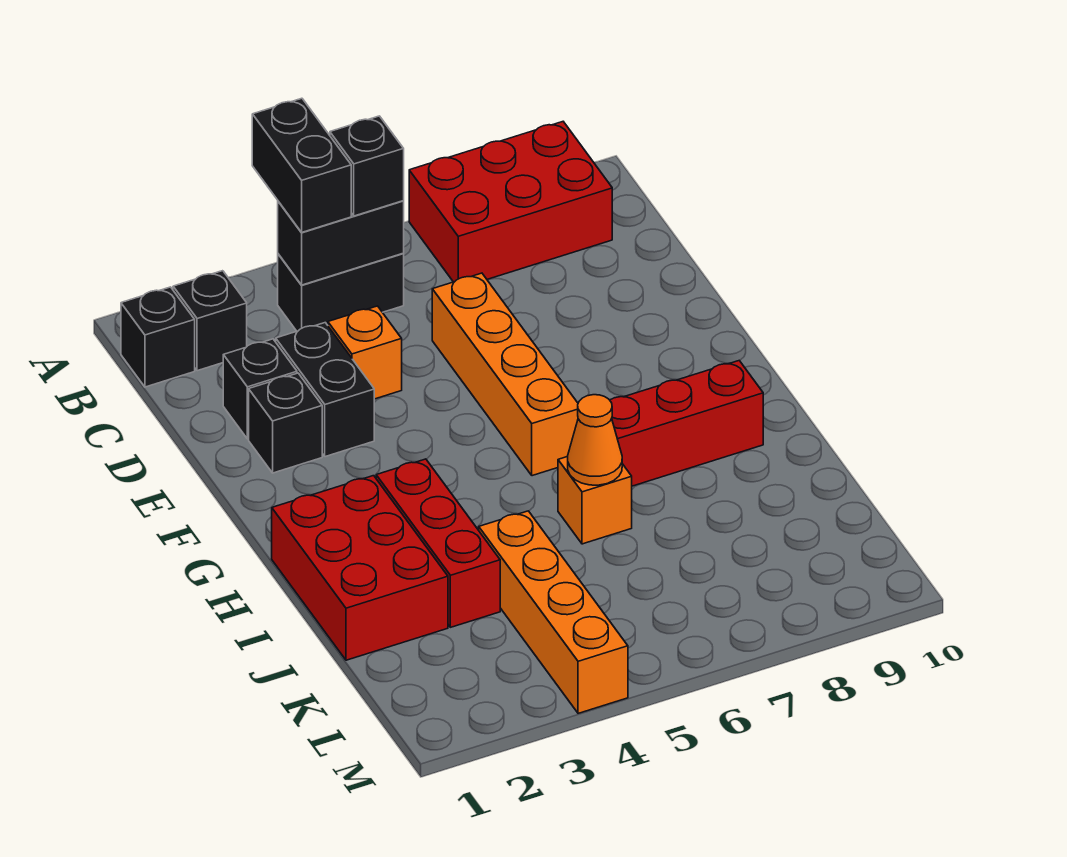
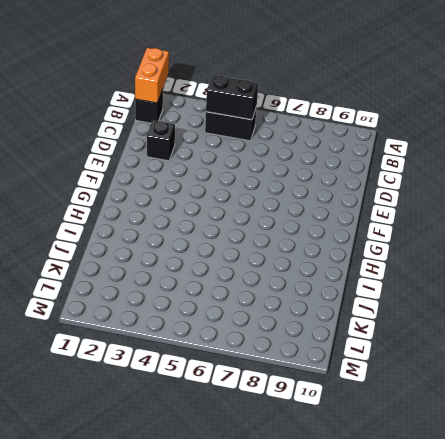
orange brick A1:B1 level 2 -> none
none -> red brick A7:B9 level 1
none -> black brick B2 level 1
none -> black brick D3:E3 level 1

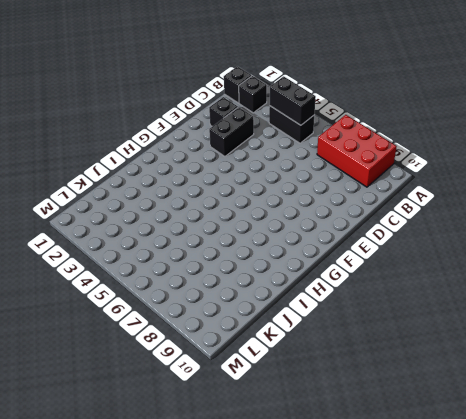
none -> orange brick D4 level 1
none -> orange brick D6:G6 level 1
none -> black brick E2 level 1

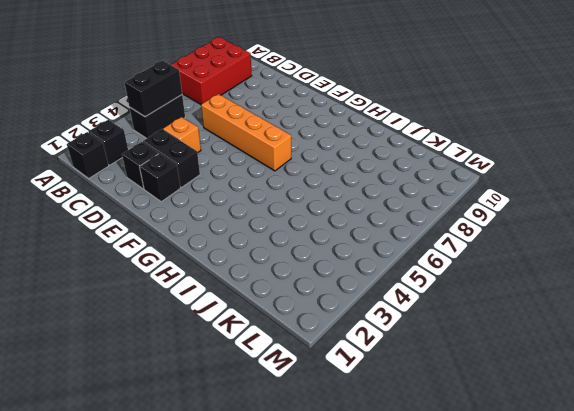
none -> red brick H1:J2 level 1
none -> red brick H3:J3 level 1
none -> red brick H7:H9 level 1

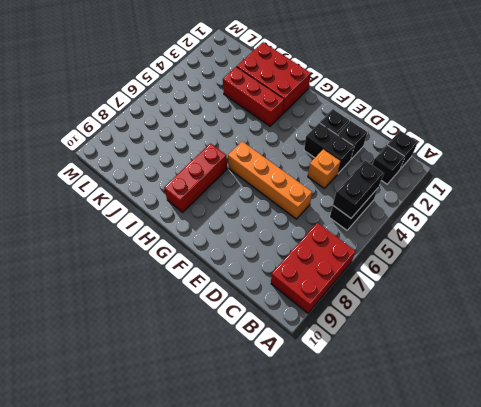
none -> orange brick I6 level 1
none -> orange brick J4:M4 level 1
none -> orange cone I6 level 2

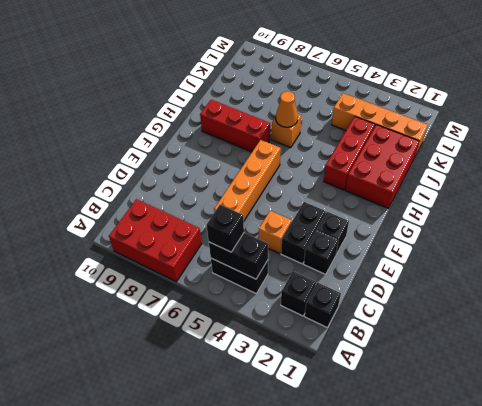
orange brick K1:K4 level 1 -> orange brick J4:M4 level 1
none -> black brick A4:B4 level 3

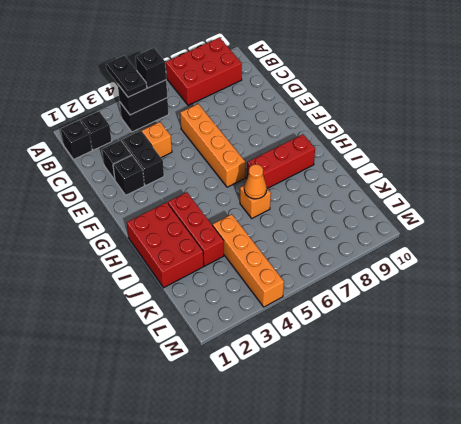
black plate A4:B4 level 3 -> black brick A4:B4 level 3

